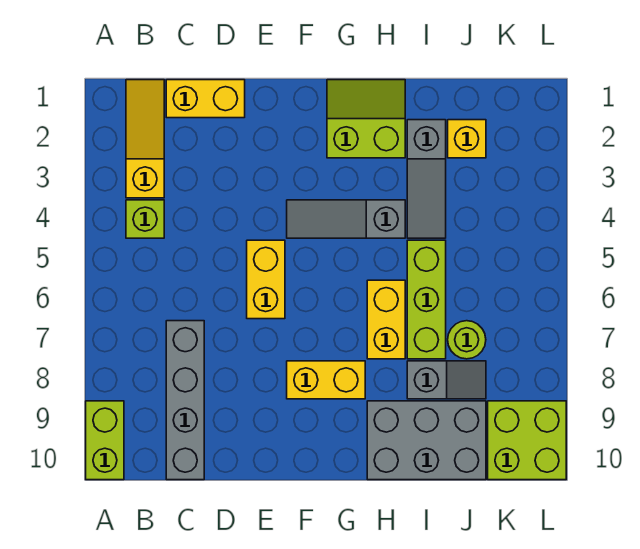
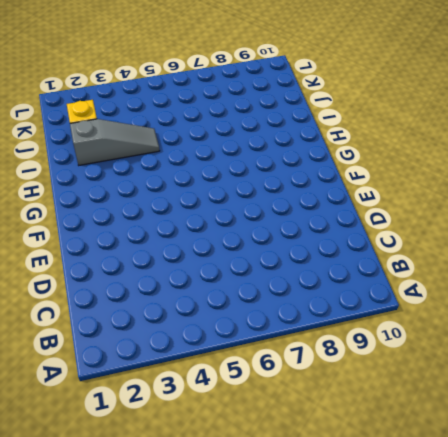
none -> lime brick A9:A10 level 1
none -> yellow slope B1:B3 level 1 top 3
none -> lime brick B4 level 1

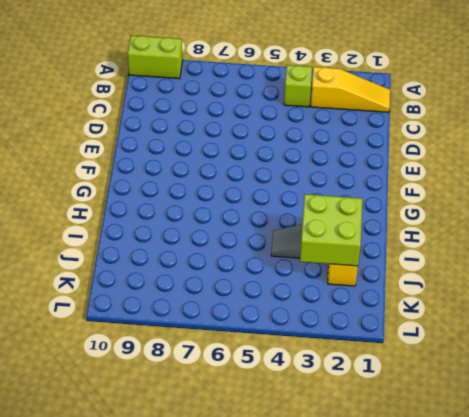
lime brick I2:J3 level 2 -> lime brick K9:L10 level 1
none -> yellow brick C1:D1 level 1
none -> grey brick C7:C10 level 1
none -> yellow brick E5:E6 level 1

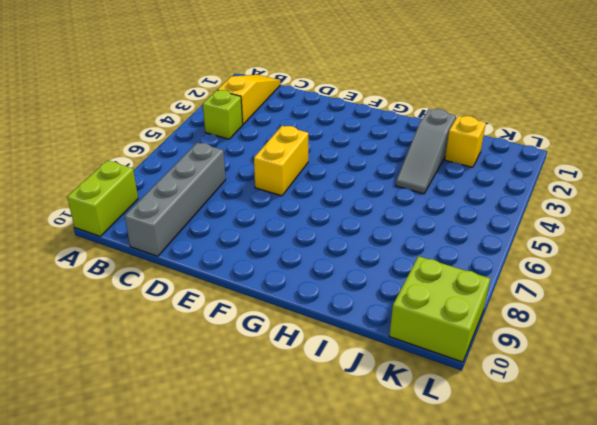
none -> yellow brick C1:D1 level 1
none -> grey slope F4:H4 level 1 top H
none -> yellow brick F8:G8 level 1

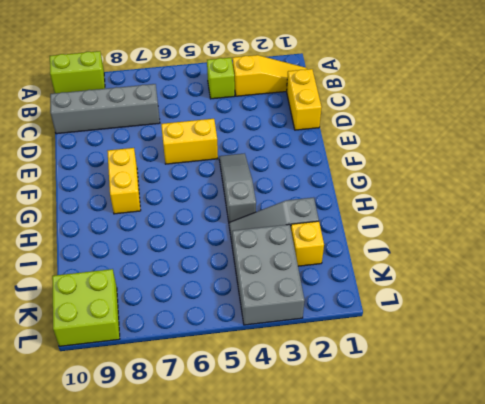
grey brick J3:L4 level 1 -> grey brick H9:J10 level 1
none -> lime slope G1:H2 level 1 top 2
none -> yellow brick H6:H7 level 1
none -> lime brick I5:I7 level 1

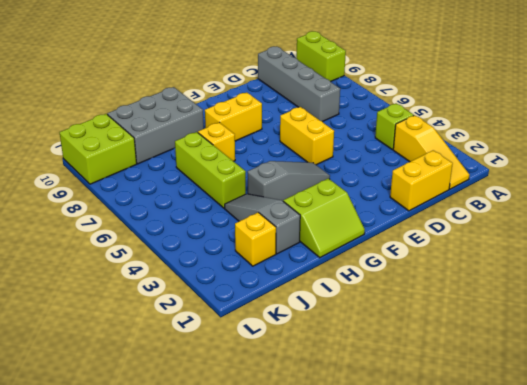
yellow brick H7 level 1 -> yellow brick H6:H7 level 1
none -> grey slope I8:J8 level 1 top I
none -> lime round brick J7 level 1

